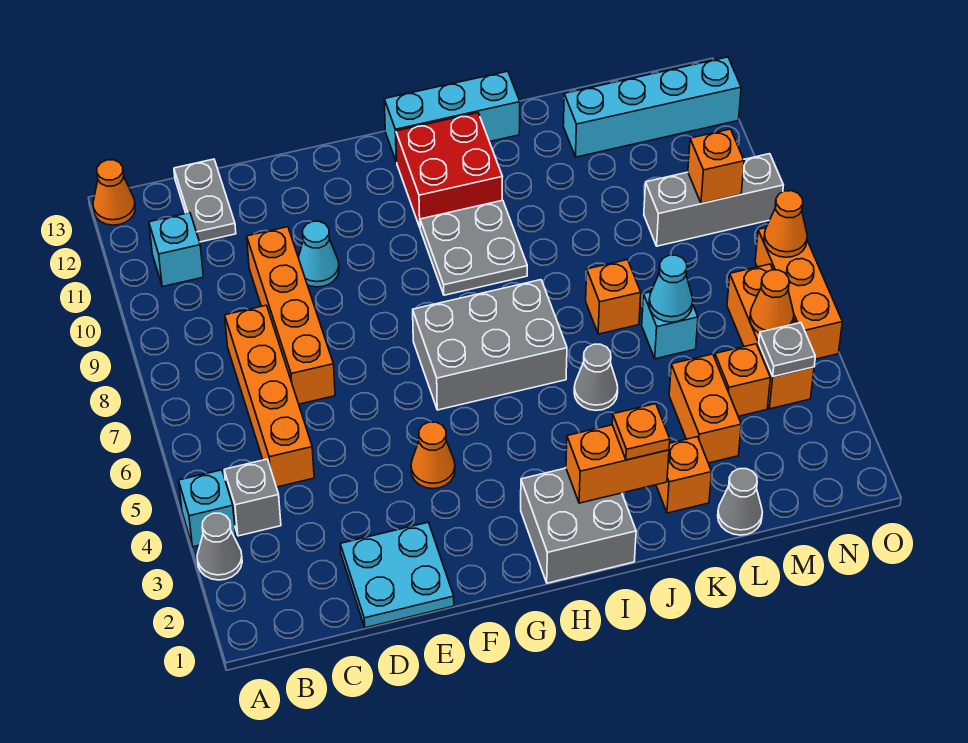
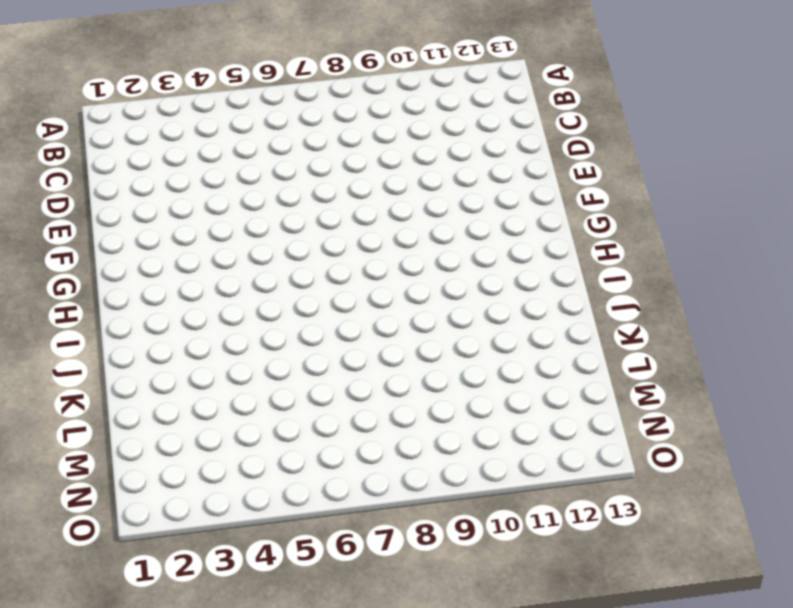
none -> grey cone A3 level 1
none -> cyan brick A4 level 1
none -> orange cone A13 level 1
none -> grey brick B4 level 1

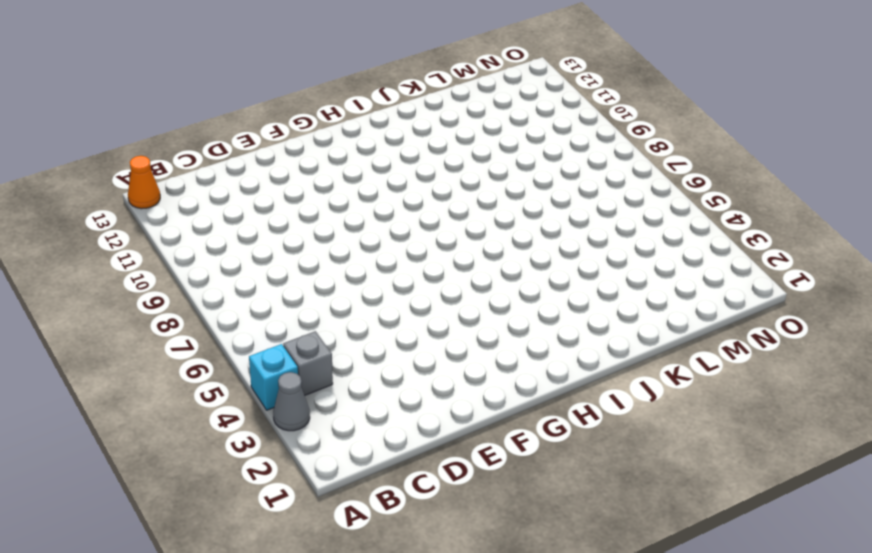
none -> cyan brick B11 level 1
none -> orange brick C5:C8 level 1
none -> grey plate C12:C13 level 1
none -> cyan plate D1:E2 level 1

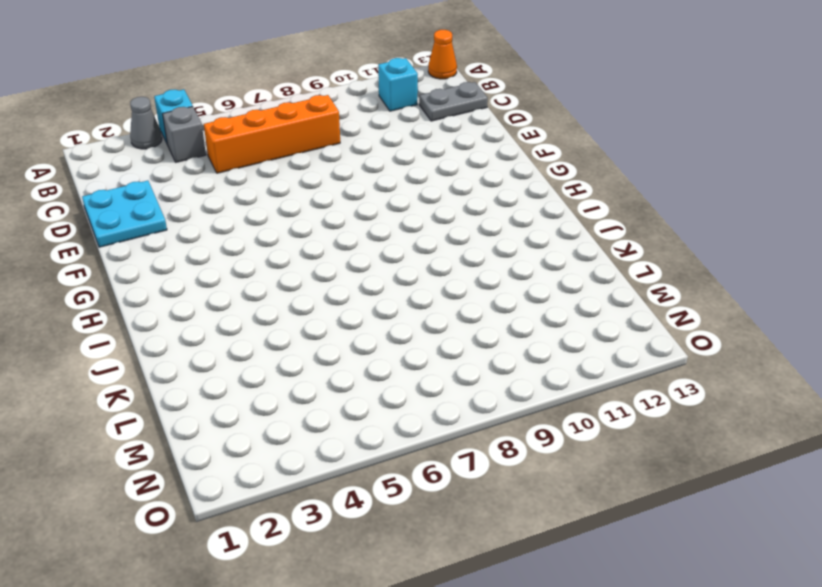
none -> orange brick D7:D10 level 1
none -> cyan cone E10 level 1
none -> orange cone F4 level 1
none -> grey brick G6:I7 level 1

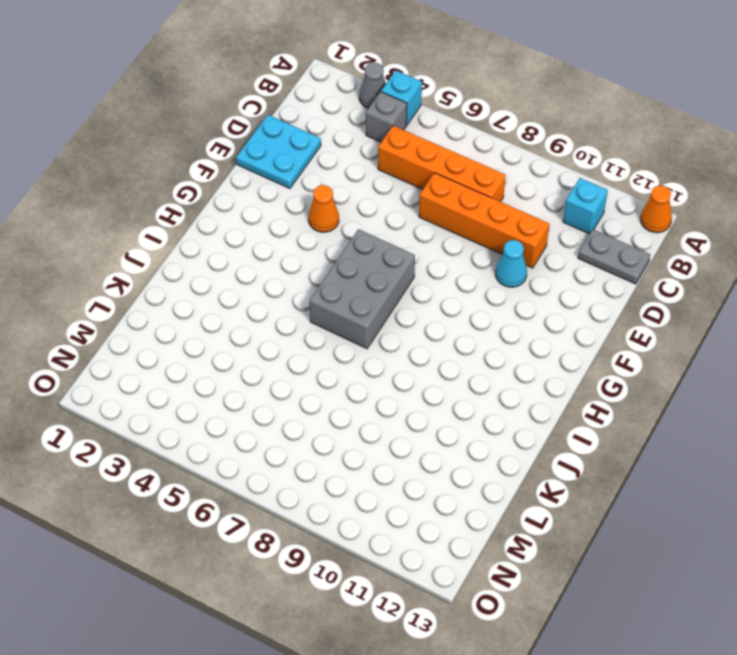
none -> grey brick H1:I2 level 1
none -> grey plate H9:I10 level 1
none -> red brick H11:I12 level 1
none -> cyan brick H13:J13 level 1

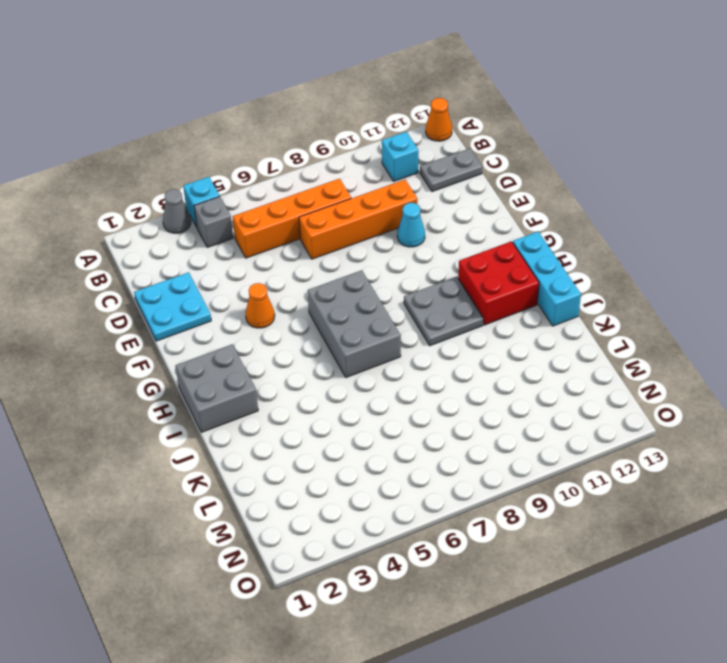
none -> grey cone J5 level 1
none -> orange brick K2 level 1
none -> orange brick K7 level 1
none -> grey cone L1 level 1

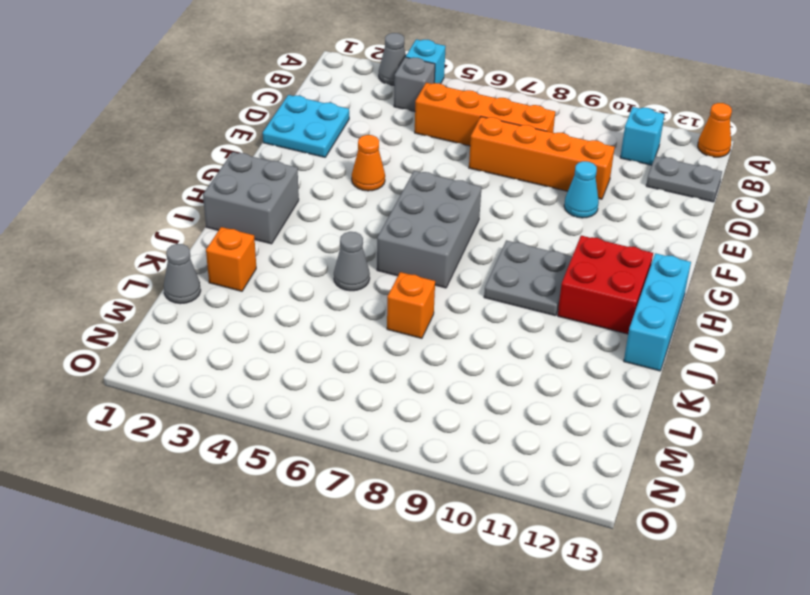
none -> orange brick L3:L4 level 1
none -> cyan brick L6 level 1
none -> cyan brick L12:O12 level 1
none -> orange brick M4 level 1

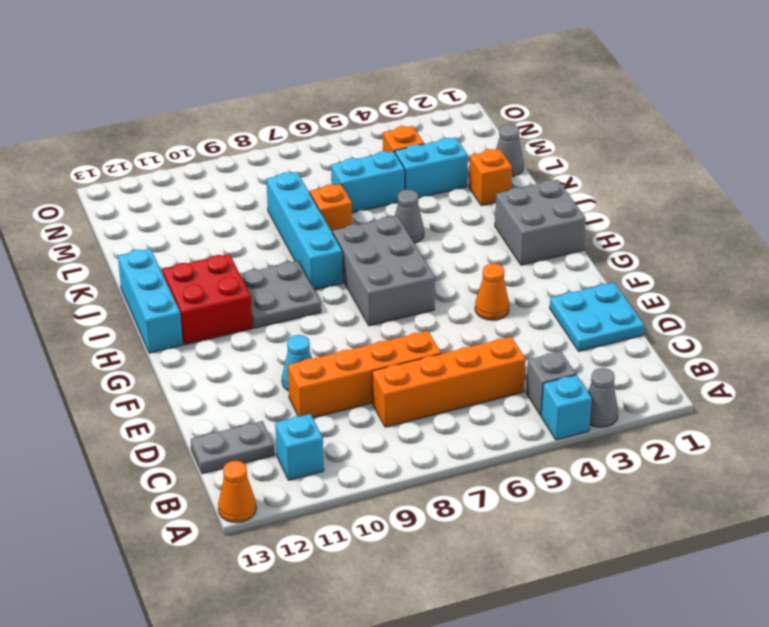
cyan brick I8:L8 level 1 -> cyan brick L12:O12 level 1
cyan brick L3:L4 level 1 -> orange brick L3:L4 level 1
cyan brick L5:L6 level 1 -> cyan brick L6 level 1
none -> grey brick M9:O9 level 1
none -> orange brick N4:N6 level 1
none -> orange brick O5:O7 level 1
none -> orange brick I2:J2 level 2

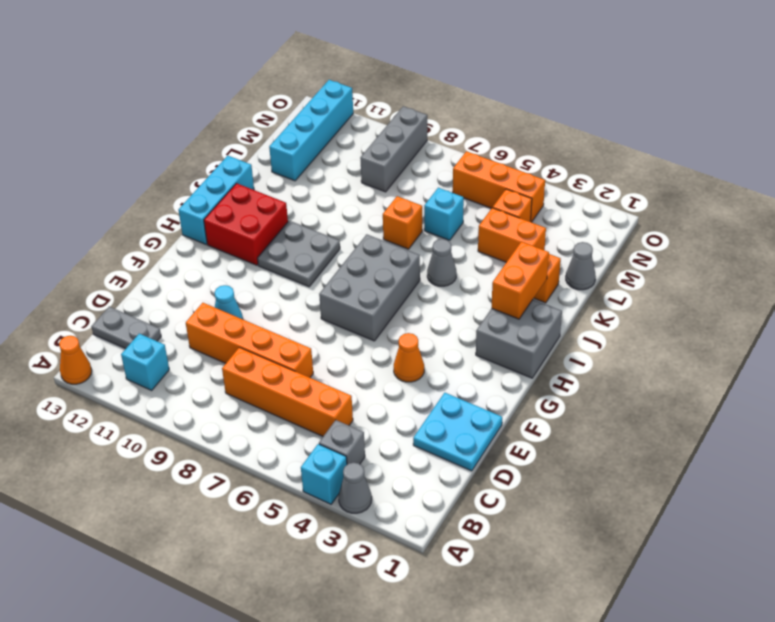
none -> orange brick O5:O7 level 1
none -> cyan cone L6 level 2
none -> grey plate N4 level 2
none -> orange cone N5 level 2

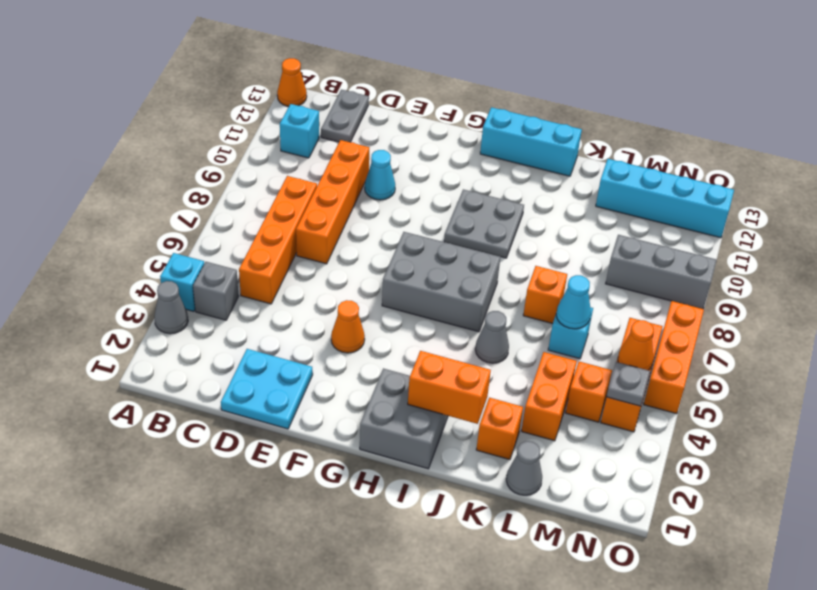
none -> red brick H11:I12 level 1
none -> orange brick N9 level 2
none -> orange cone O7 level 2
none -> orange plate J2 level 3

